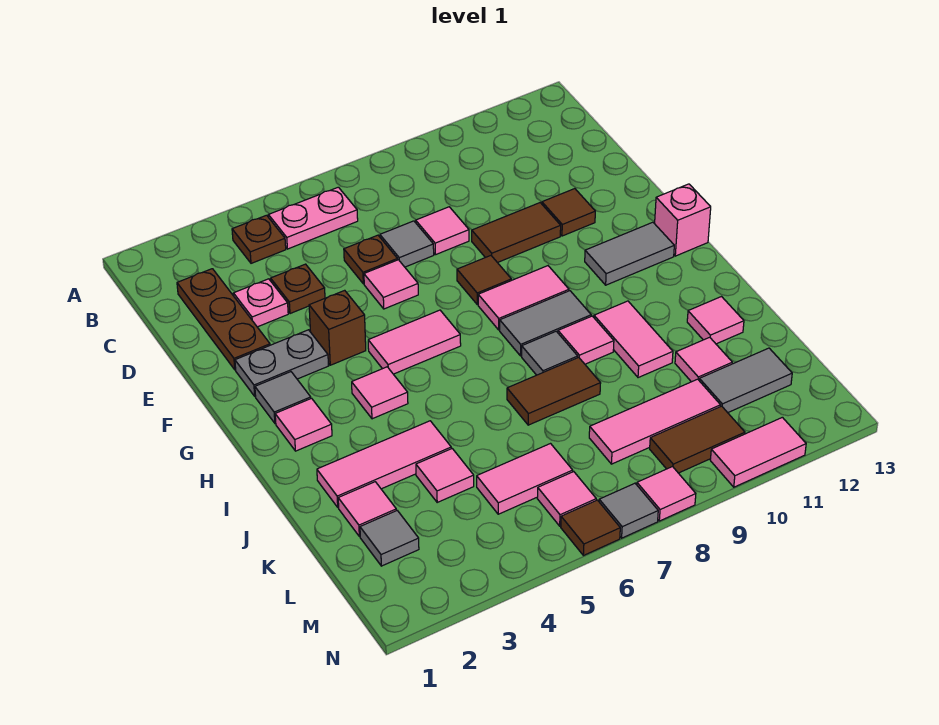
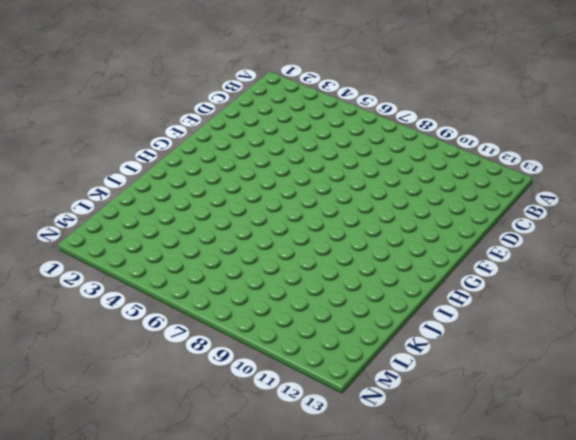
none -> brown plate B4 level 1
none -> pink plate B5:B6 level 1
none -> brown plate C2:E2 level 1
none -> pink plate D3 level 1

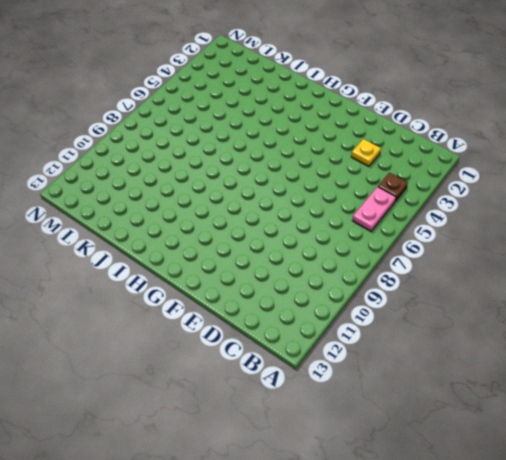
yellow plate D3 level 1 -> pink plate D3 level 1
none -> brown plate C2:E2 level 1
none -> brown plate D4 level 1
none -> brown plate D6 level 1
none -> grey tile D7 level 1

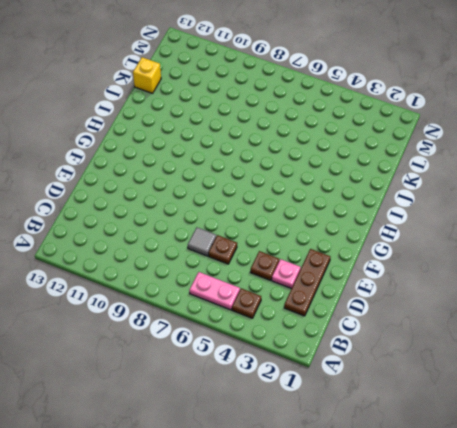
yellow brick K13 level 1 -> none
none -> pink tile D8 level 1
none -> pink tile E6 level 1
none -> brown tile E9:E10 level 1
none -> brown tile E11 level 1

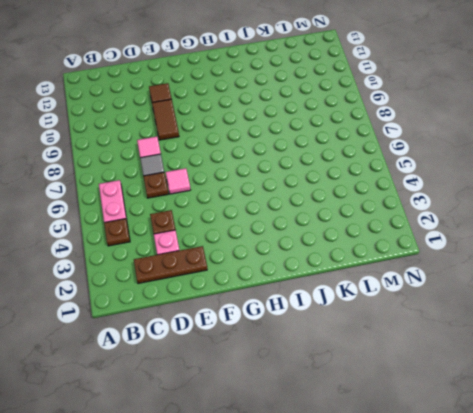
none -> grey plate F2:F3 level 1
none -> brown brick F4 level 1
none -> brown tile F8 level 1
none -> grey tile G2 level 1

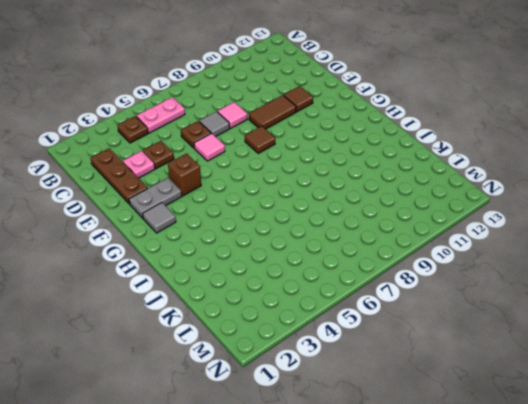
none -> pink tile G5:G6 level 1
none -> pink tile G8:G9 level 1
none -> grey tile G11:G12 level 1
none -> pink brick G13 level 1

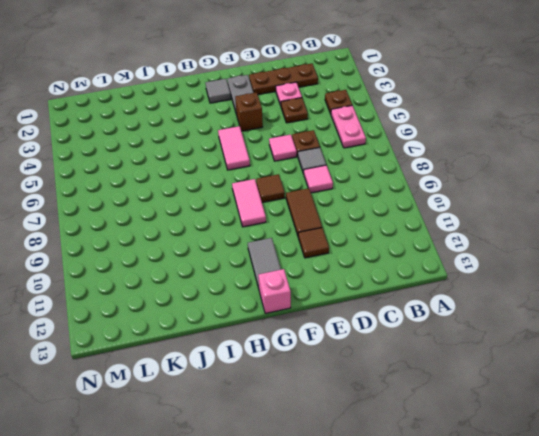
none -> pink tile H2 level 1
none -> pink tile H4 level 1
none -> grey tile H8:H9 level 1
none -> grey tile I8 level 1

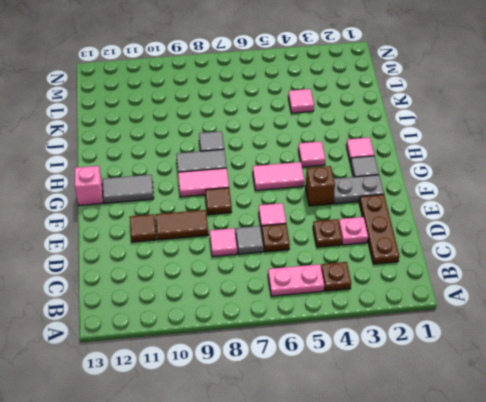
none -> pink tile I9 level 1
none -> pink tile I10:J10 level 1
none -> pink tile J2:J4 level 1
none -> brown tile J7:J8 level 1

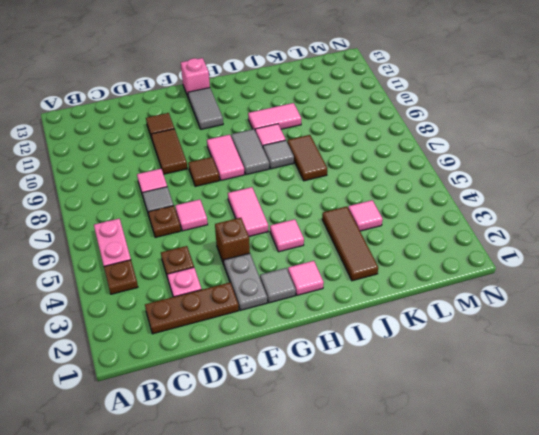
brown tile J2:J4 level 1 -> pink tile J2:J4 level 1
none -> pink tile J12 level 1
none -> pink tile K2 level 1
none -> pink tile K11 level 1
none -> grey tile L2 level 1

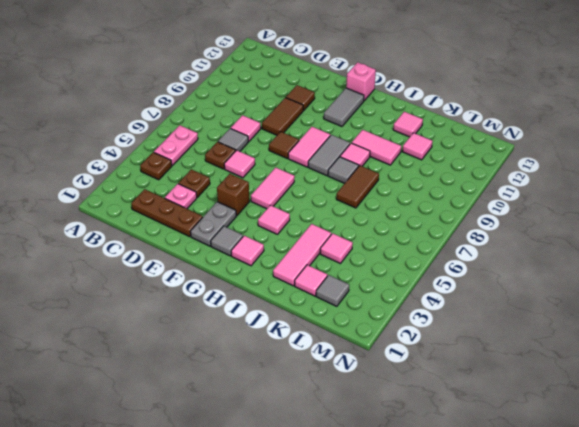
none -> pink tile L5:L6 level 1
none -> pink tile L8:L10 level 1
none -> grey tile L11:L12 level 1
none -> pink tile M6 level 1

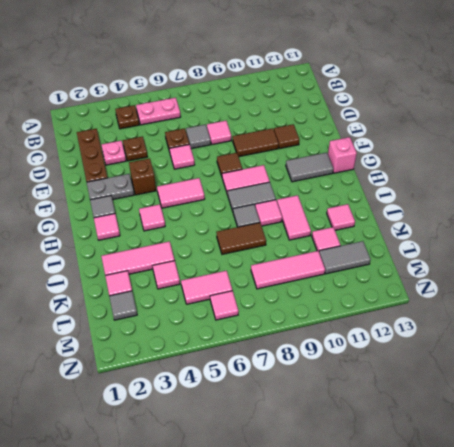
none -> brown tile M9:M10 level 1
none -> brown tile N6 level 1
none -> grey tile N7 level 1
none -> pink tile N8 level 1

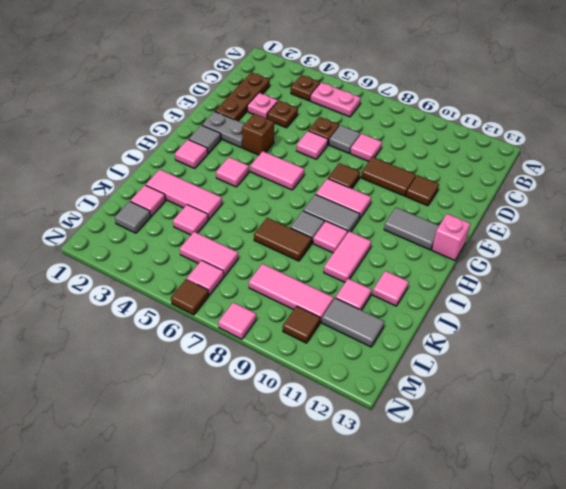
brown tile M10 level 1 -> brown tile M9:M10 level 1
none -> grey tile N7 level 1
none -> pink tile N10:N11 level 1

